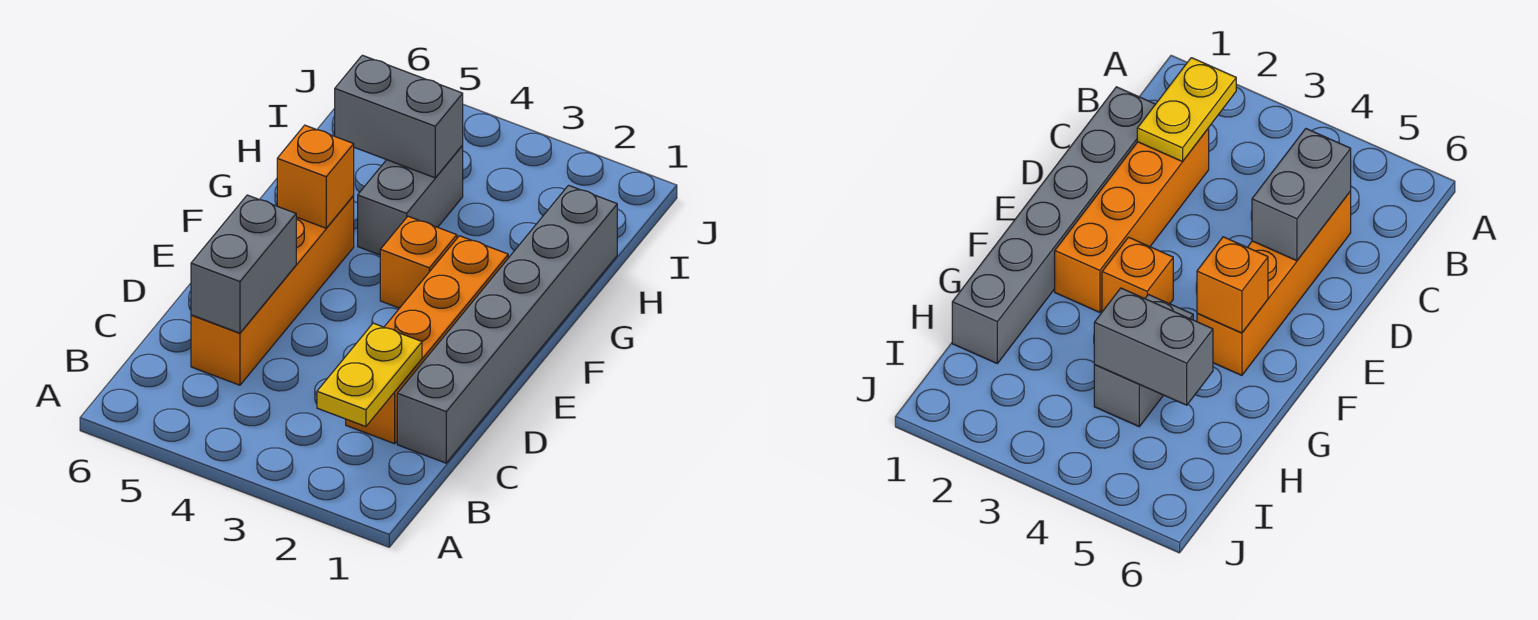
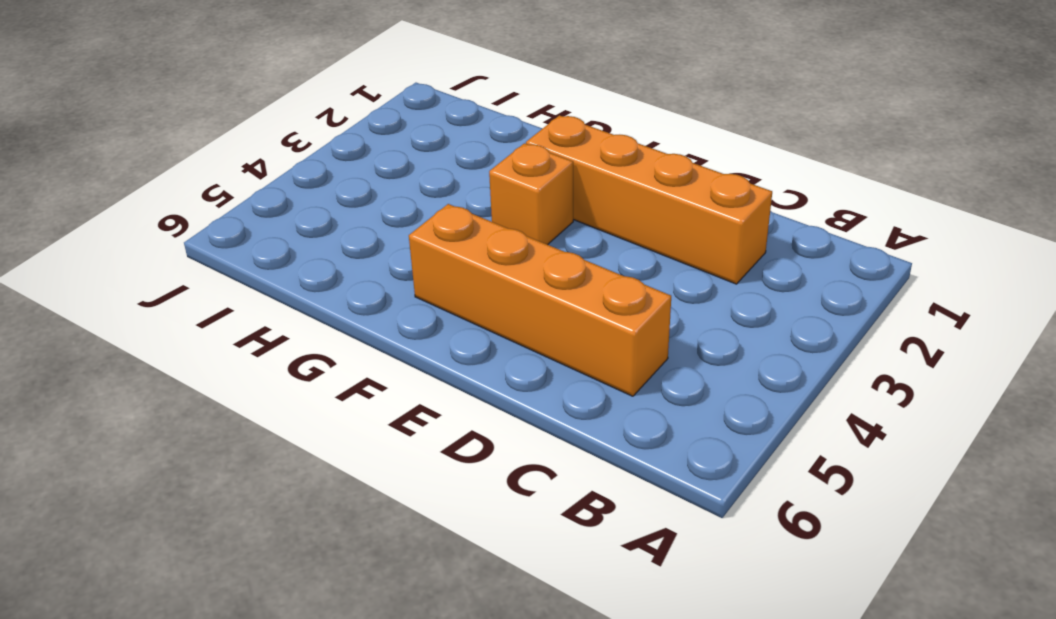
none -> grey brick C1:H1 level 1
none -> grey brick G4:H4 level 1

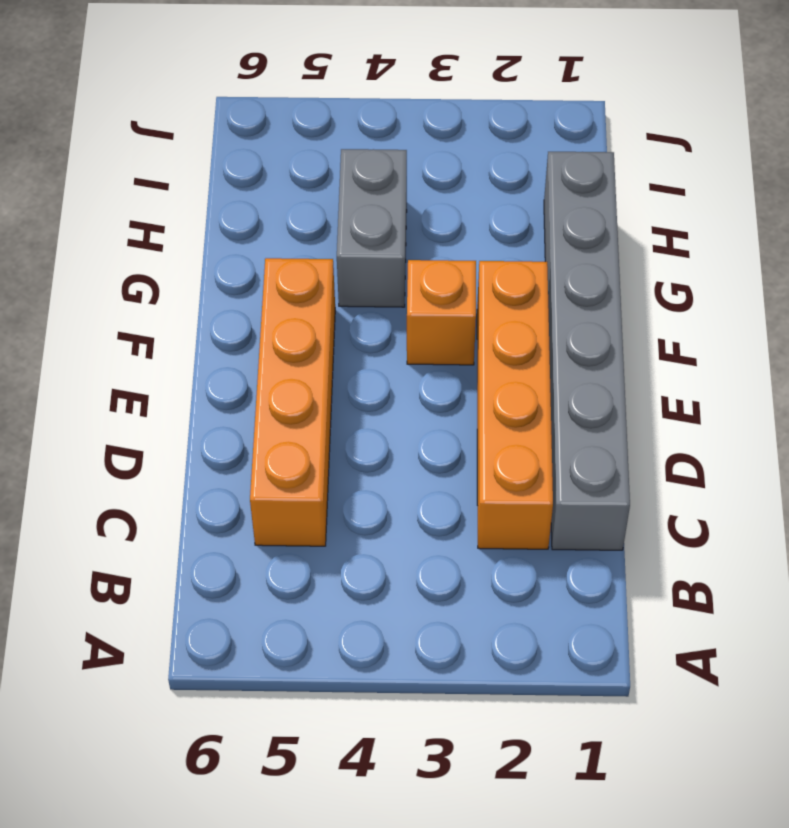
none -> yellow plate B2:C2 level 2
none -> grey brick C5:D5 level 2

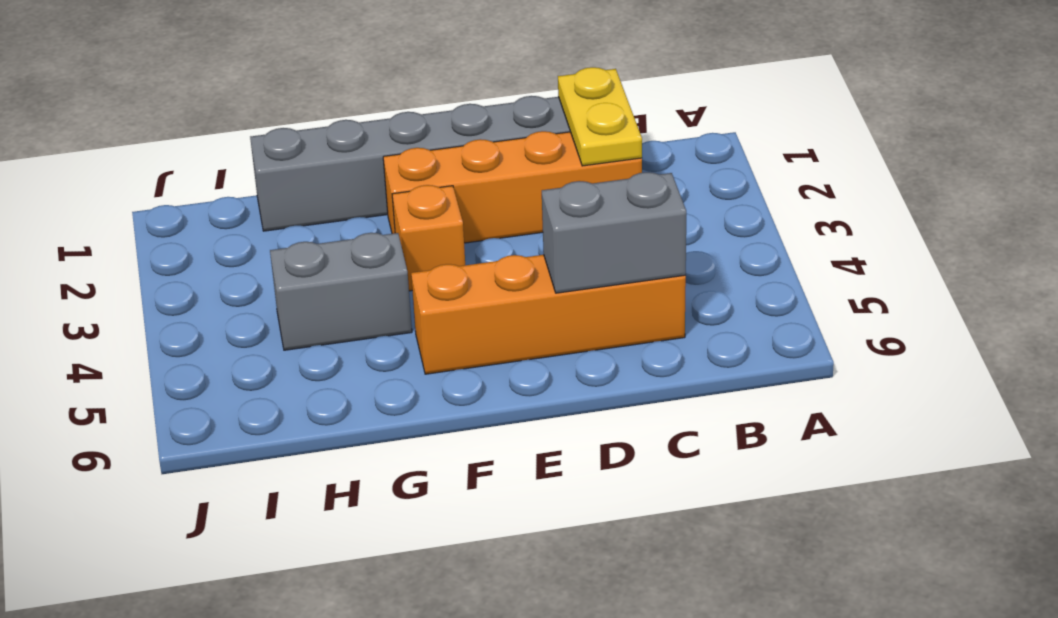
yellow plate C1:C2 level 2 -> yellow plate B2:C2 level 2
none -> orange brick F5 level 2
none -> grey brick H4:H5 level 2

